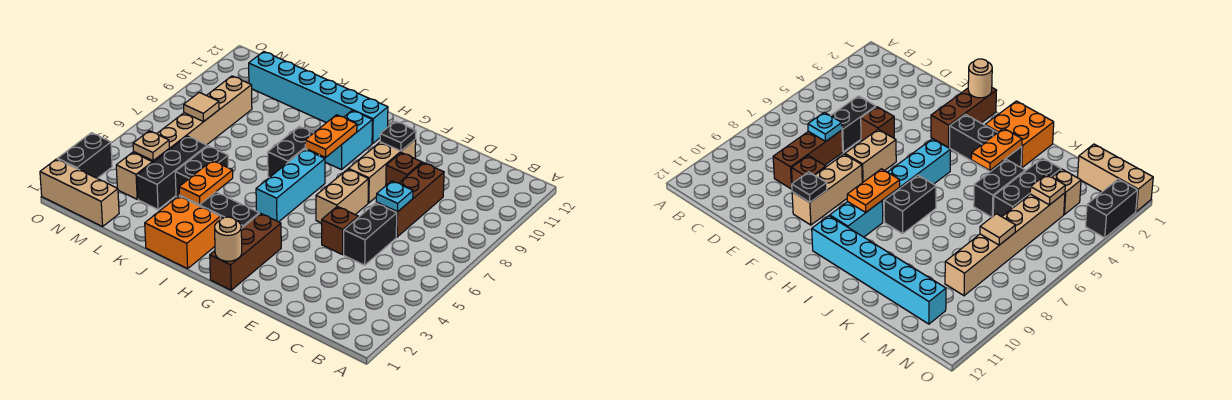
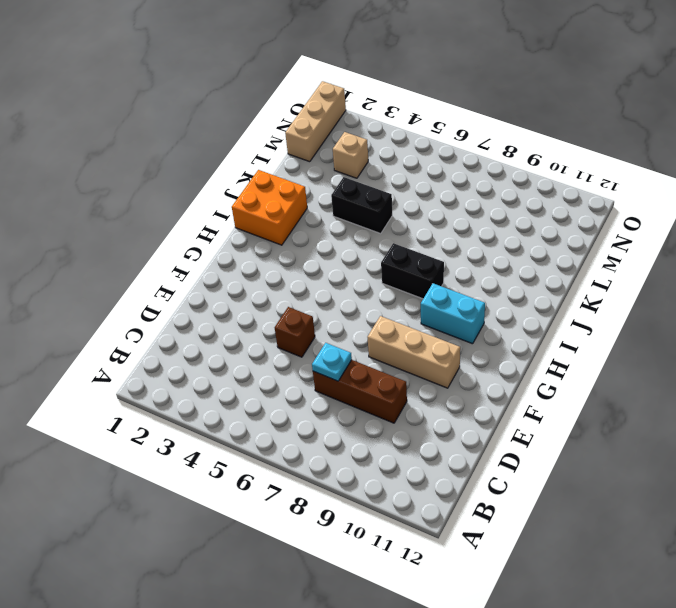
none -> black brick D5:D6 level 1
none -> brown brick E9 level 1
none -> tan brick F6:F7 level 1

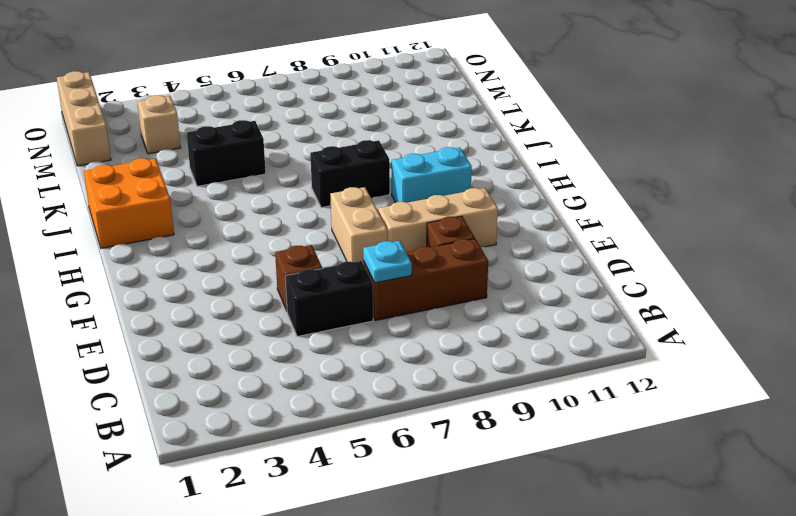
tan brick F7:G7 level 1 -> tan brick F6:F7 level 1
none -> brown brick G1:G3 level 1
none -> black brick H3:J3 level 1
none -> cyan brick H5:H7 level 1

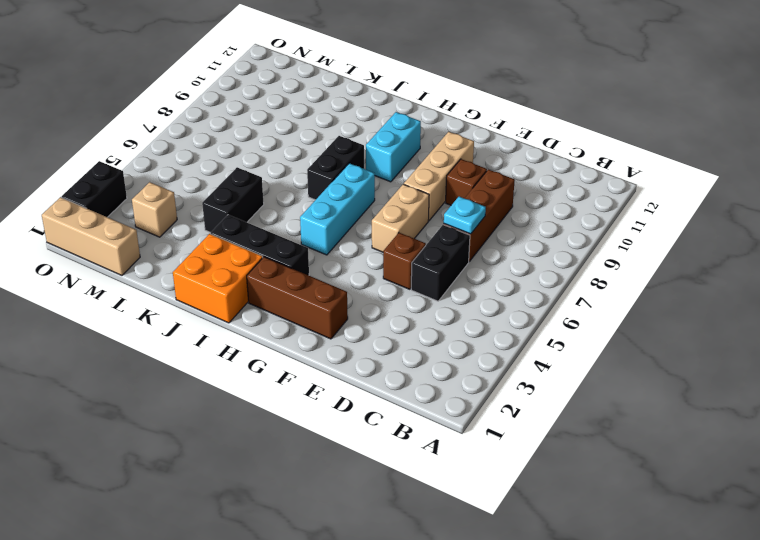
brown brick F2:H2 level 1 -> brown brick G1:G3 level 1
none -> cyan brick H11:M11 level 1
none -> black brick L3:L5 level 1
none -> tan brick M4:M9 level 1

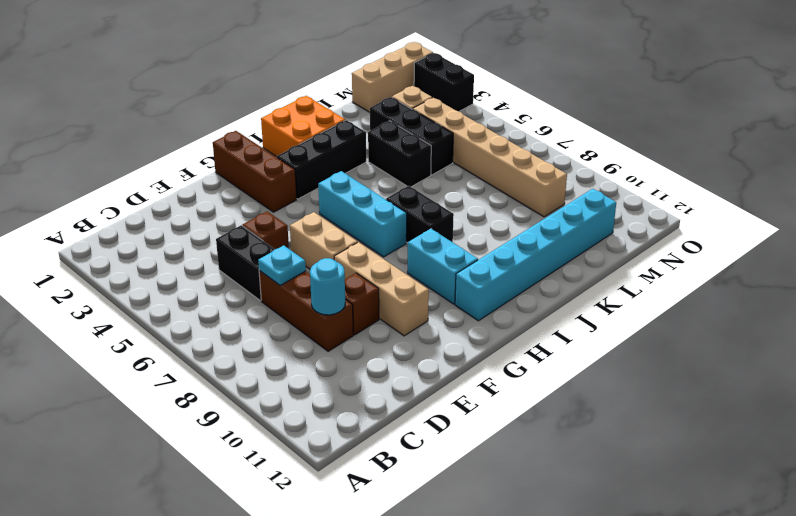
cyan round brick D9 level 2 -> none
none -> black plate F10 level 2
none -> tan round brick G1 level 2
none -> orange plate H8:H9 level 2

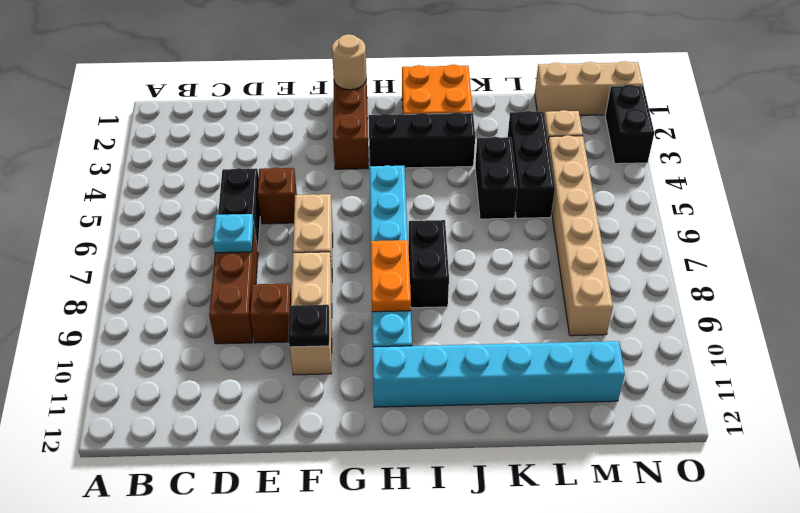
none -> orange plate J3:J4 level 2
none -> tan plate M4 level 2
none -> tan tile M7 level 2

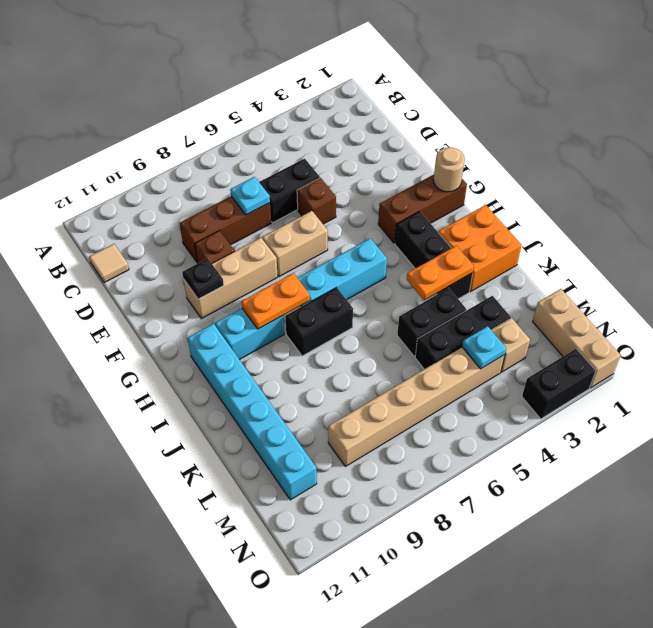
tan tile C12 level 1 -> tan tile M7 level 2
cyan plate M4 level 2 -> tan plate M4 level 2

